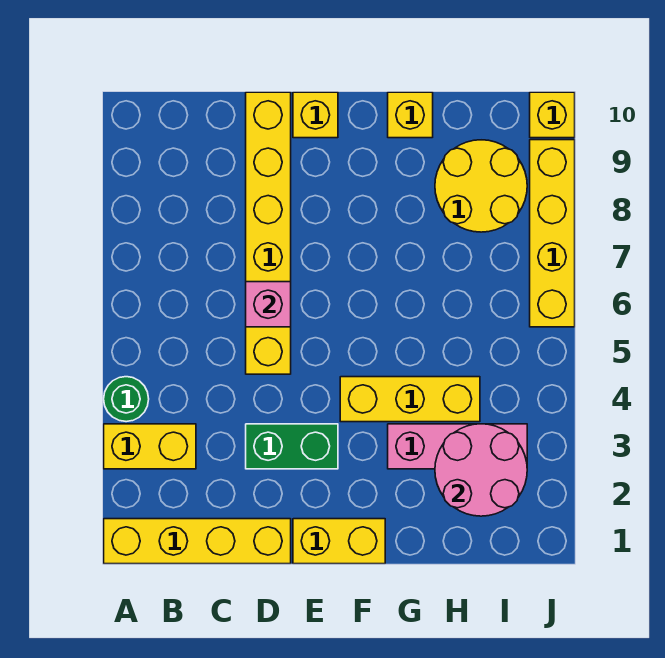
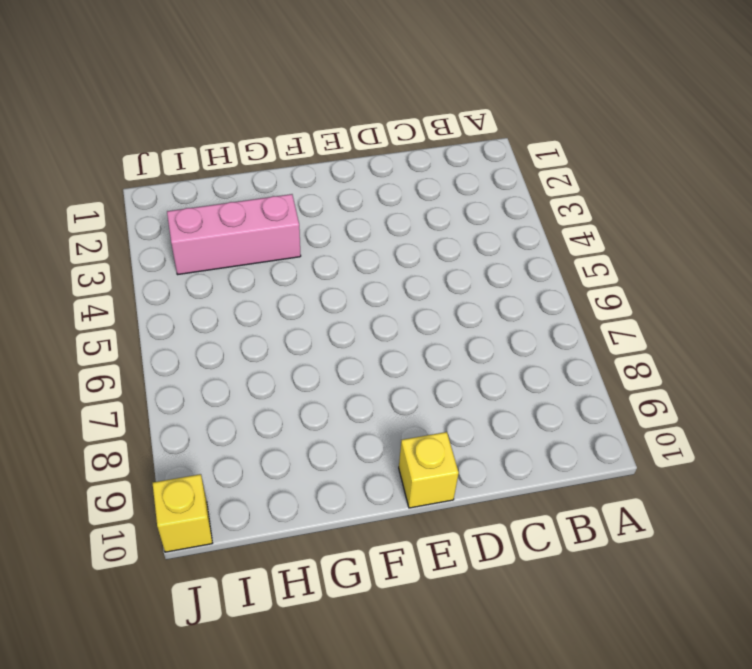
none -> yellow brick A1:D1 level 1
none -> yellow brick A3:B3 level 1
none -> green round brick A4 level 1

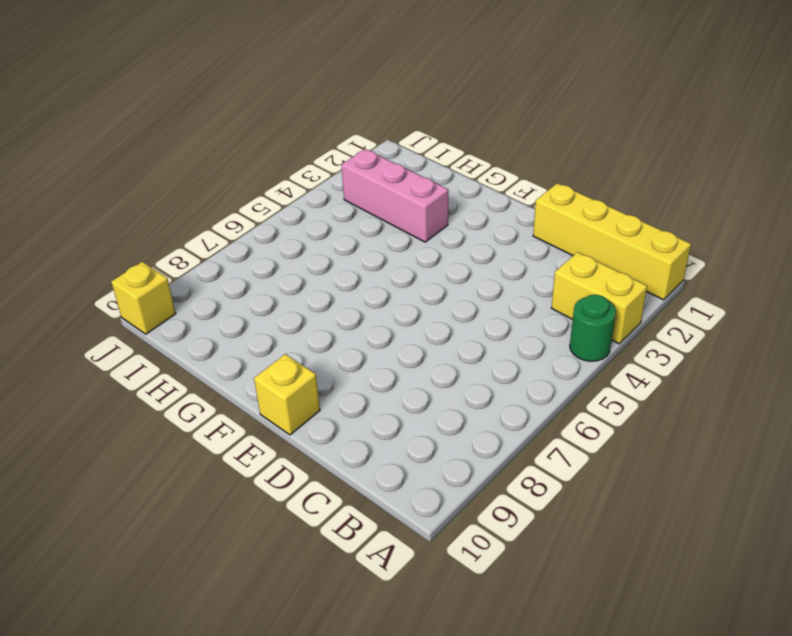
none -> green brick D3:E3 level 1
none -> yellow brick D5:D10 level 1
none -> yellow brick E1:F1 level 1

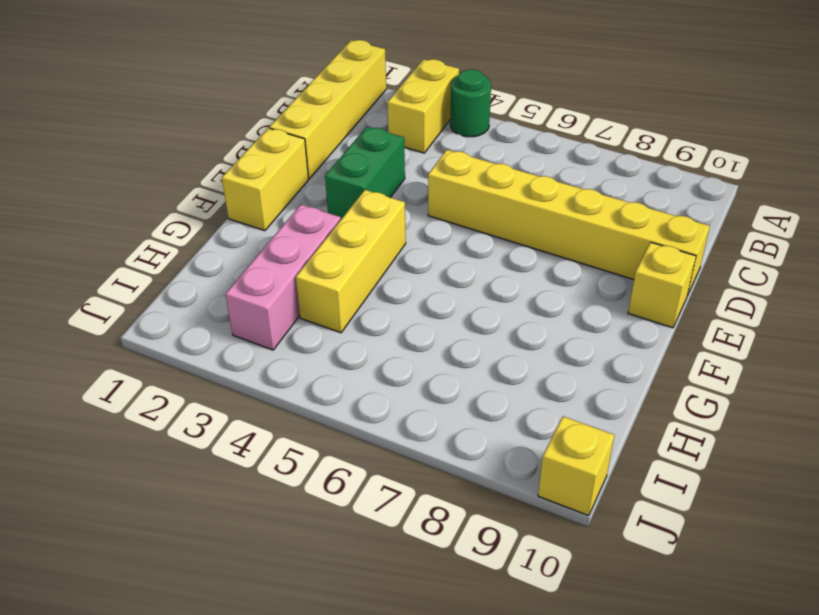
none -> yellow brick G10 level 1
none -> yellow round brick H8:I9 level 1
none -> yellow brick J6:J9 level 1

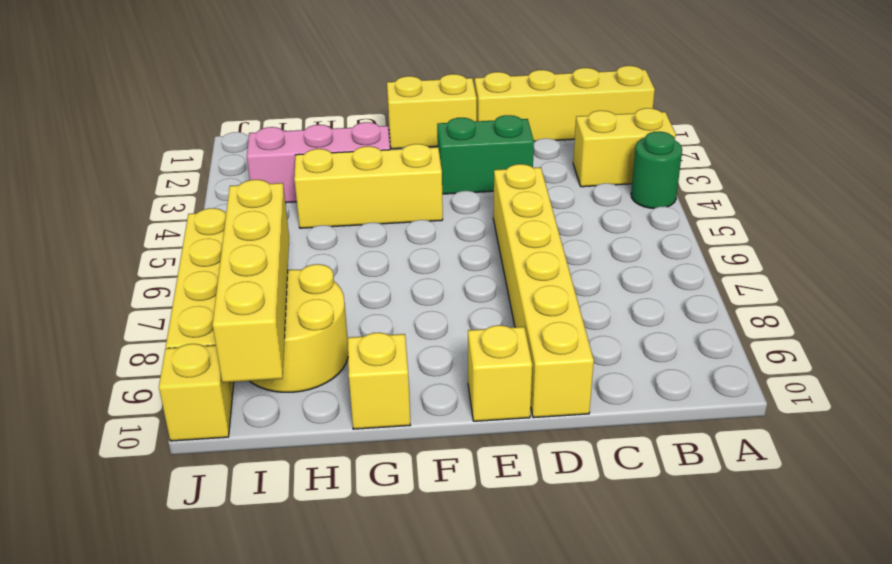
yellow brick I7:I10 level 2 -> none
none -> pink brick D6 level 2
none -> pink round brick H2:I3 level 2

